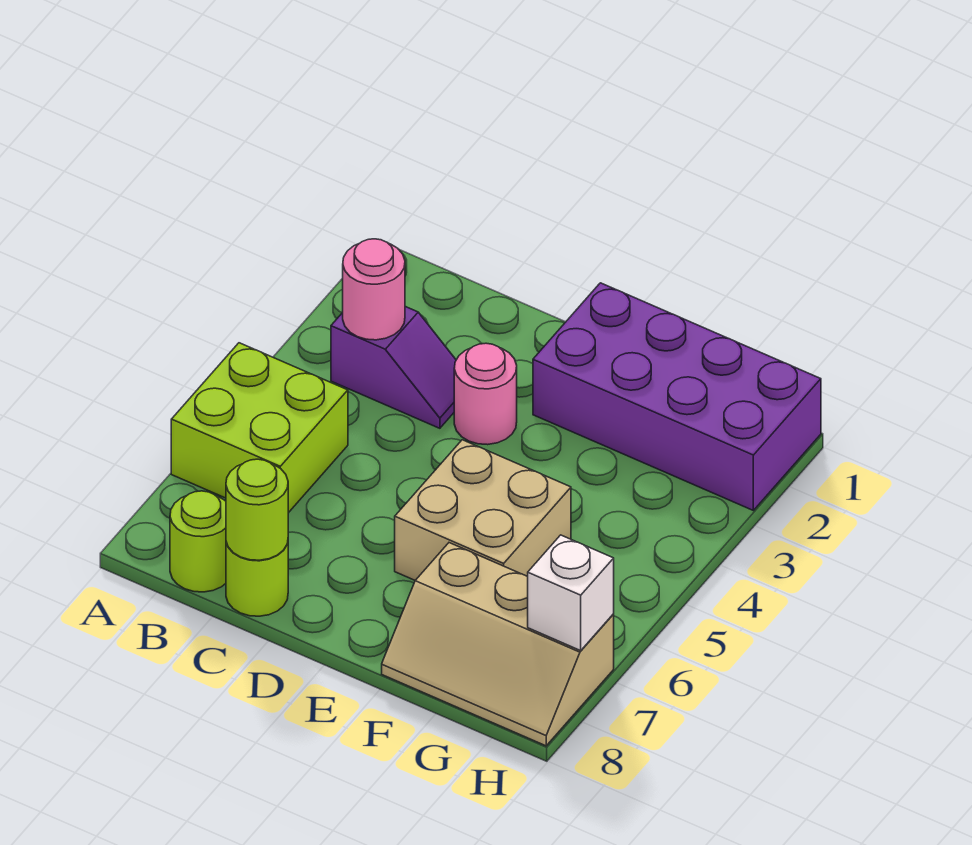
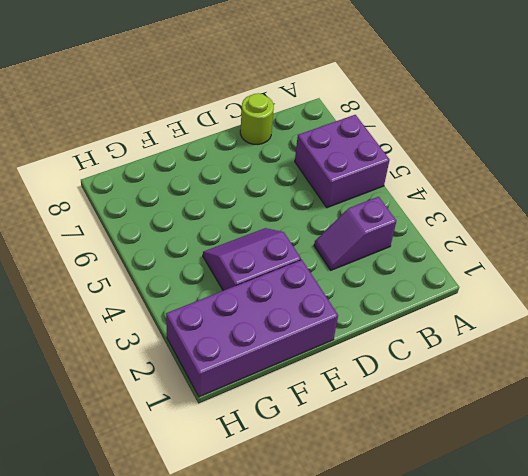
purple brick A5:B6 level 1 -> lime brick A5:B6 level 1
purple slope E3:F4 level 1 top 3 -> none
none -> lime round brick B8 level 1
none -> pink round brick D3 level 1

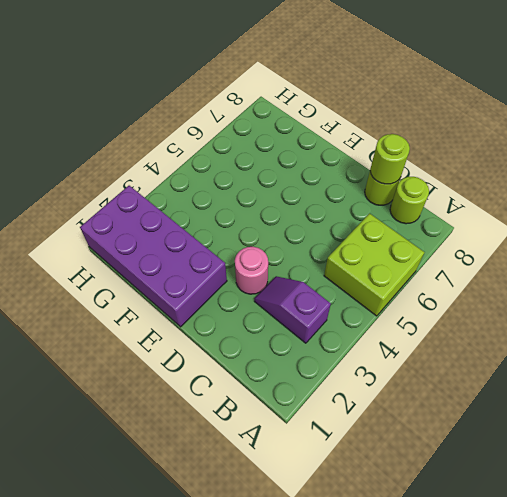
none -> tan brick E5:F6 level 1
none -> tan slope F7:H8 level 1 top 7

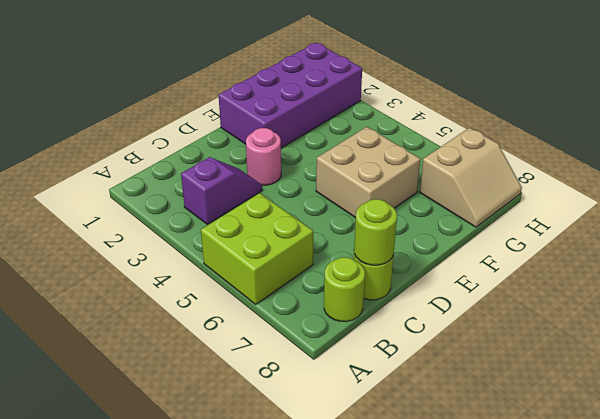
tan slope G7:H8 level 1 top 7 -> tan slope F7:H8 level 1 top 7
none -> pink round brick B3 level 2
none -> white brick H7 level 2

